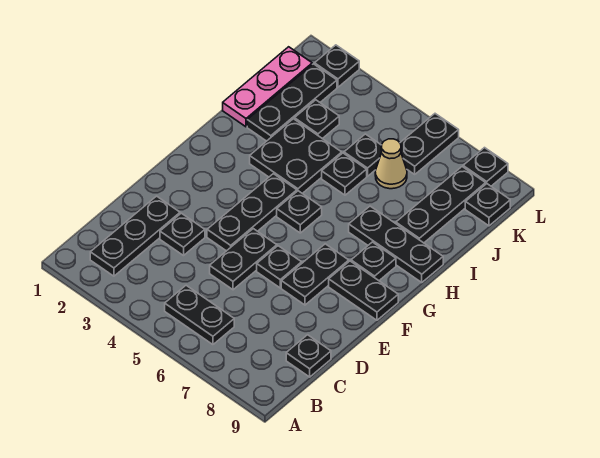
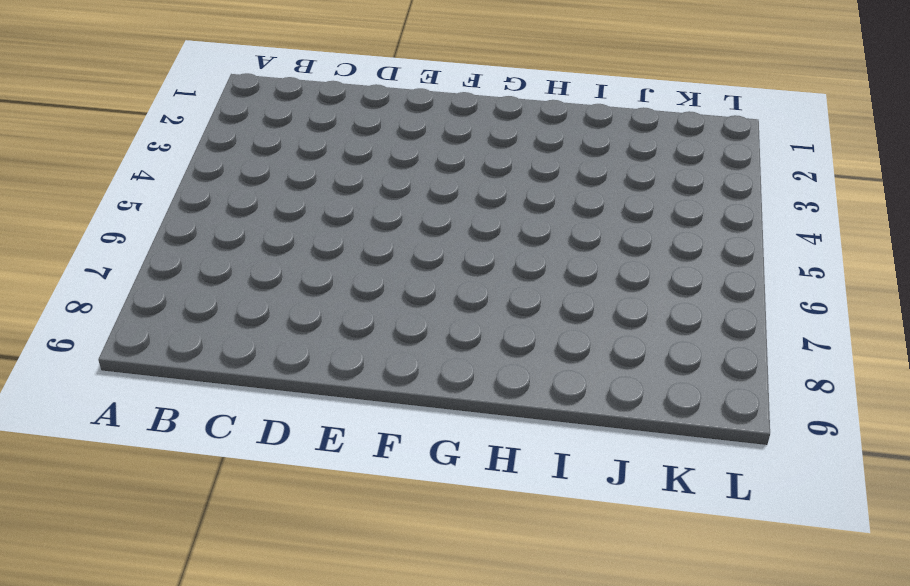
none -> black plate B2:D2 level 1
none -> black plate B5:B6 level 1
none -> black plate C9 level 1

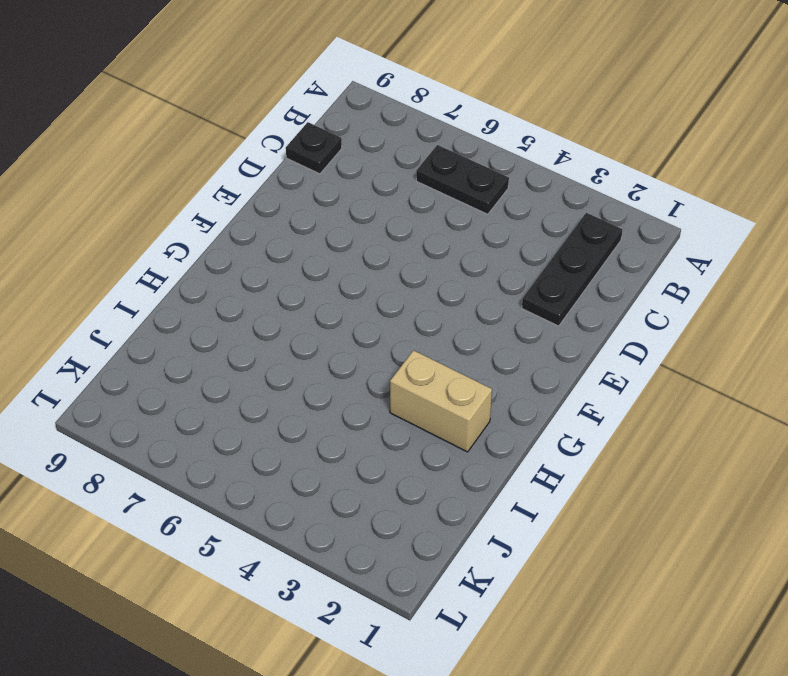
tan brick H2:H3 level 1 -> black plate H3:I4 level 1
none -> black plate D3 level 1
none -> black plate D5:E5 level 1
none -> black plate E4:G4 level 1

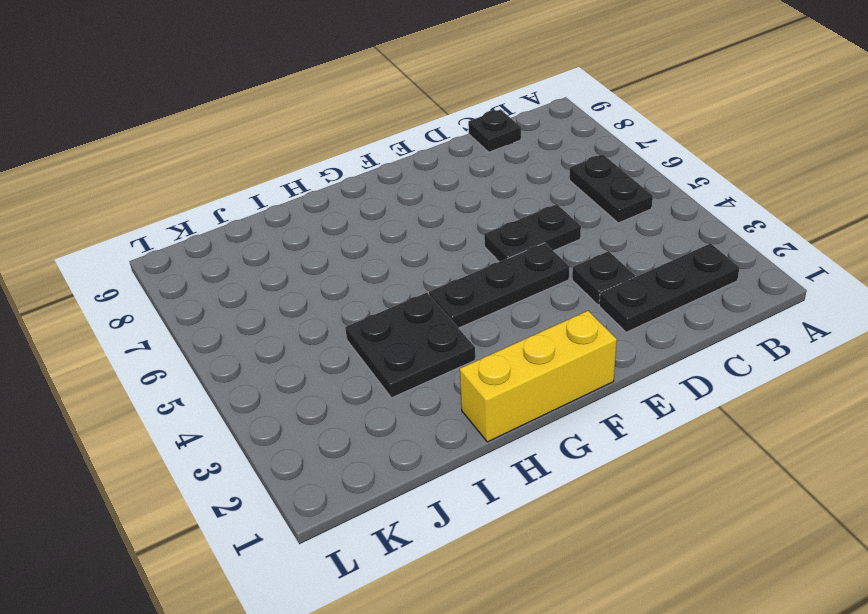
yellow brick F1:H1 level 1 -> none
none -> black plate E6 level 1
none -> black plate E7:F7 level 1
none -> black plate F8:F9 level 1

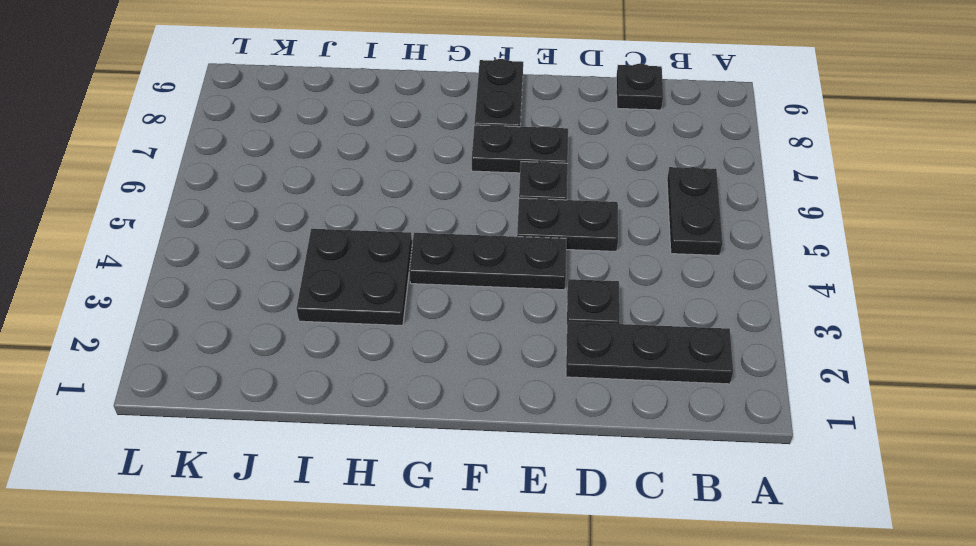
none -> black plate G5 level 1
none -> black plate G8 level 1
none -> black plate H7:H9 level 1

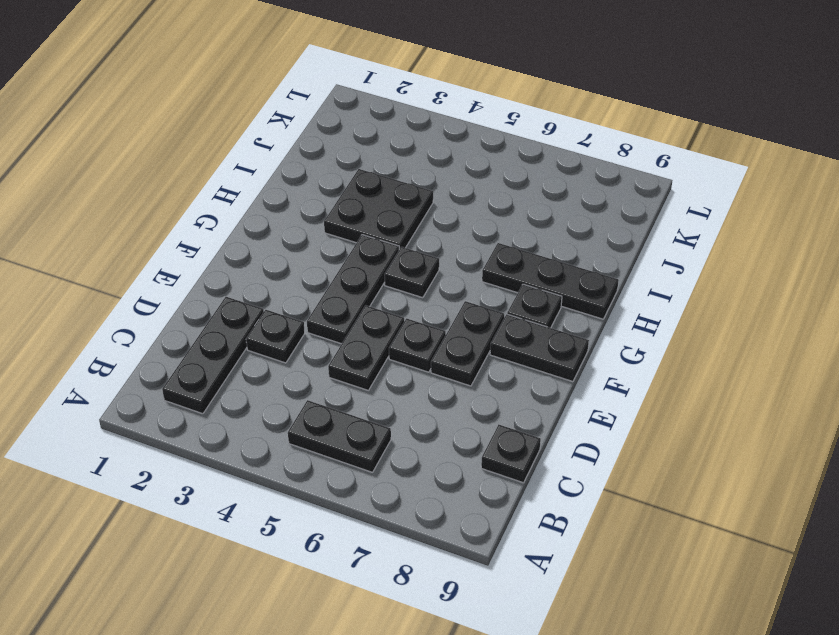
none -> pink plate I1:K1 level 1
none -> black plate I2:K2 level 1
none -> black plate I5 level 1

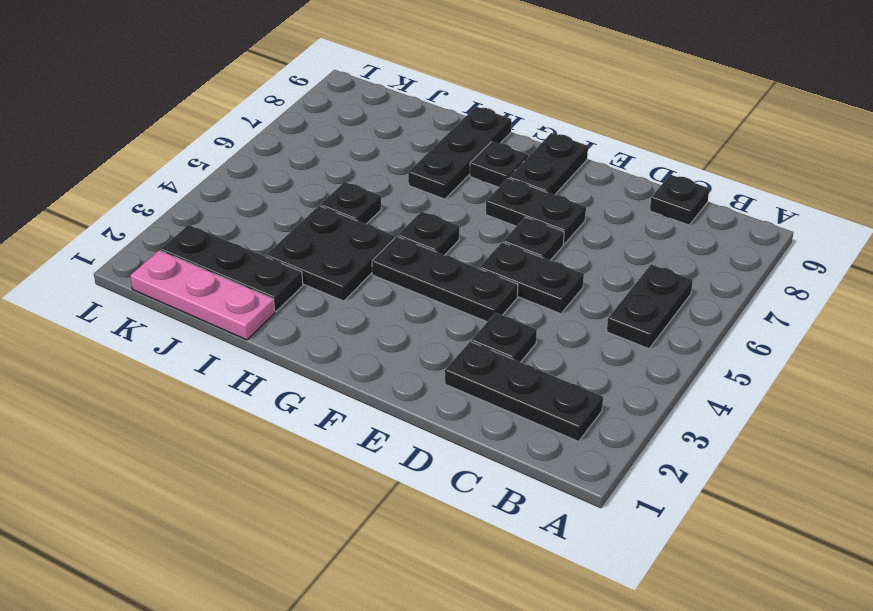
none -> black plate I8:K8 level 1
none -> black plate J3 level 1
none -> black plate J5 level 1

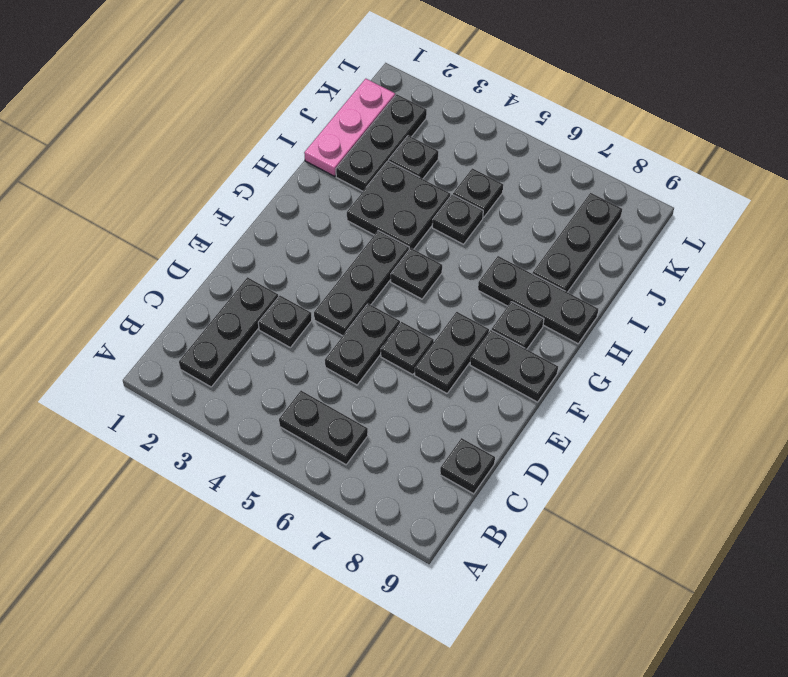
none -> tan cone J6 level 1
none -> black plate K6:L6 level 1
none -> black plate K9 level 1

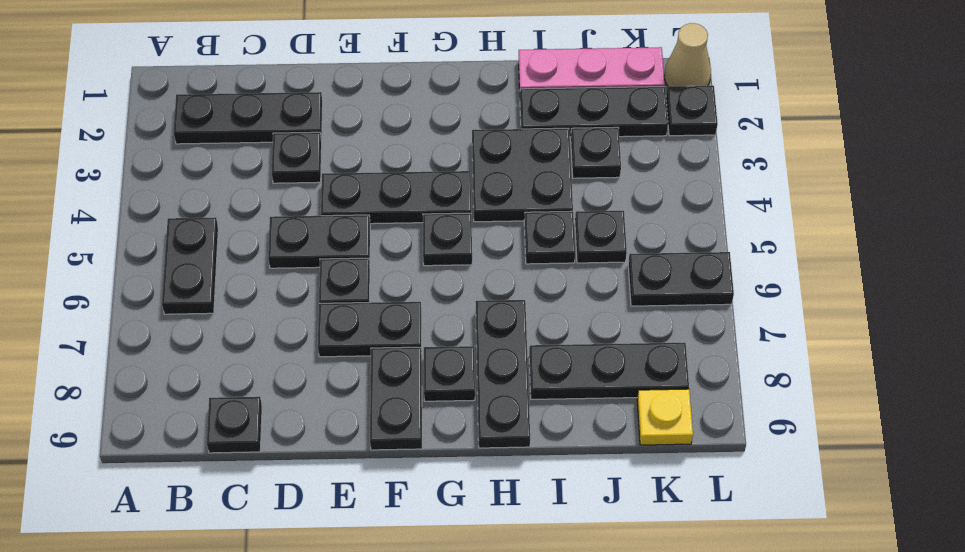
yellow plate K9 level 1 -> black plate K9 level 1
tan cone L1 level 1 -> tan cone J6 level 1
none -> black plate L8 level 1

